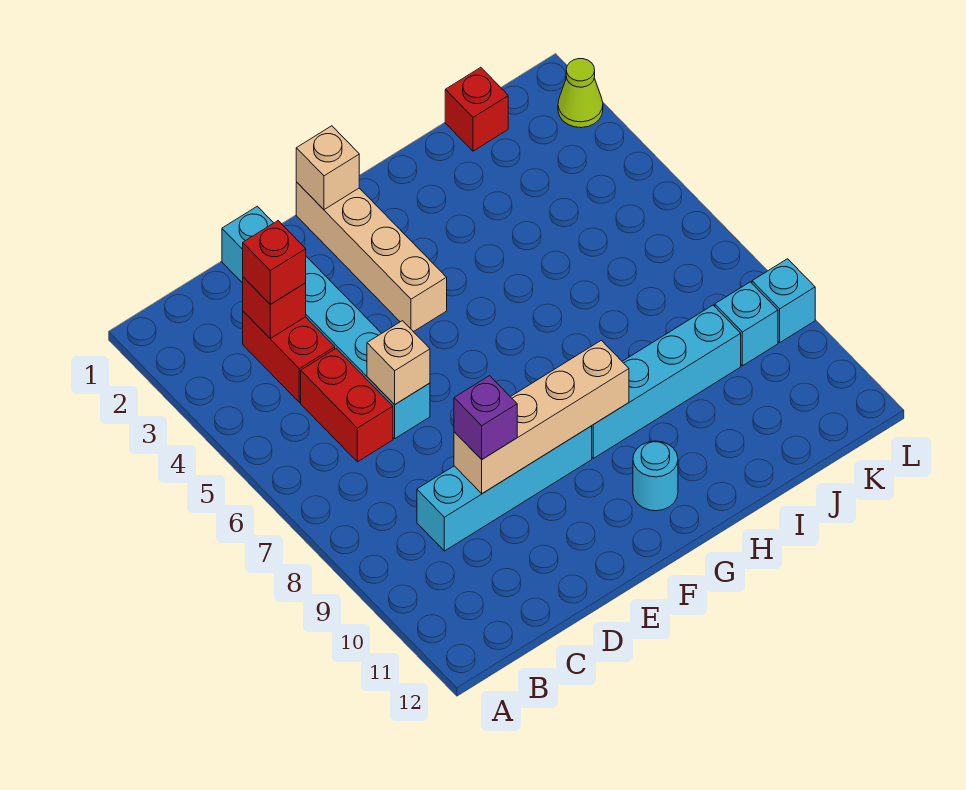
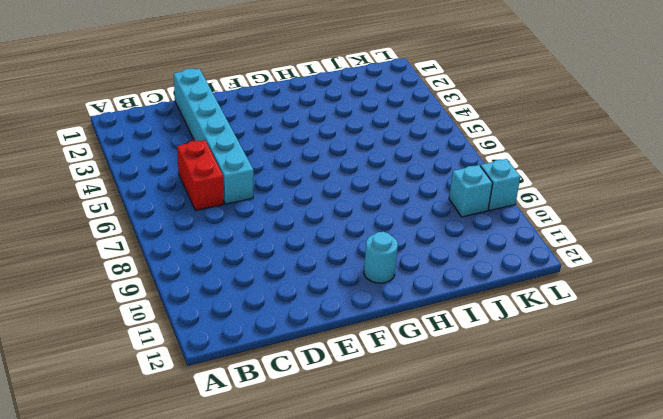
none -> red brick C3:C4 level 1
none -> cyan brick C9:F9 level 1
none -> tan brick F1:F4 level 1

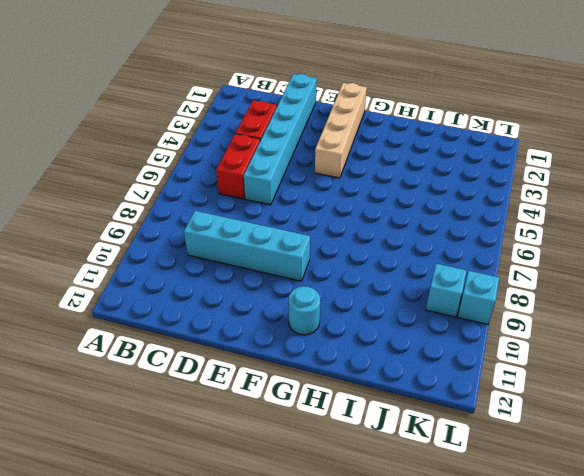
none -> cyan brick G9:J9 level 1
none -> red brick J1 level 1
none -> lime cone L2 level 1

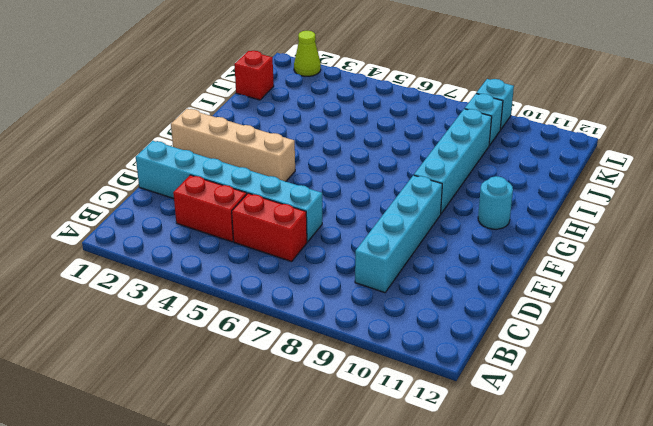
none -> red brick C3 level 2
none -> tan brick D6 level 2
none -> tan brick D9:G9 level 2

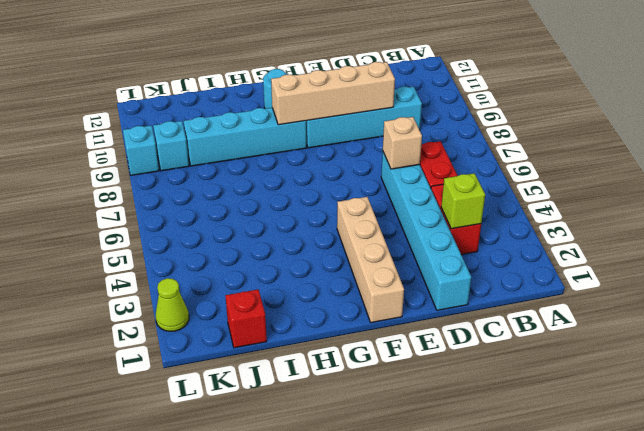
lime brick C3 level 2 -> red brick C3 level 2
none -> tan brick F1 level 2
none -> red brick C3 level 3
none -> purple brick D9 level 3

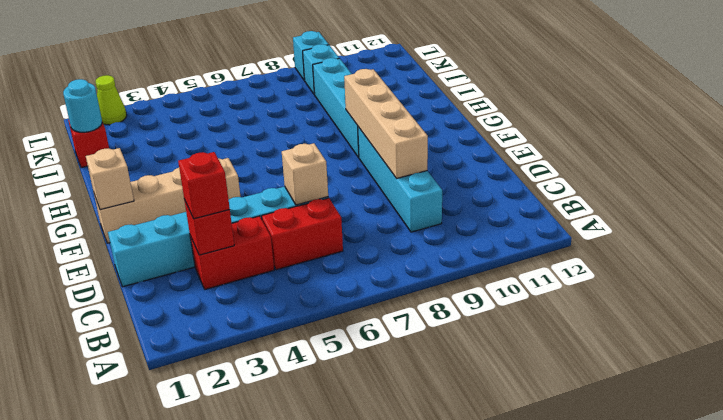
cyan round brick J1 level 2 -> cyan round brick G11 level 1
none -> purple brick D9 level 3

